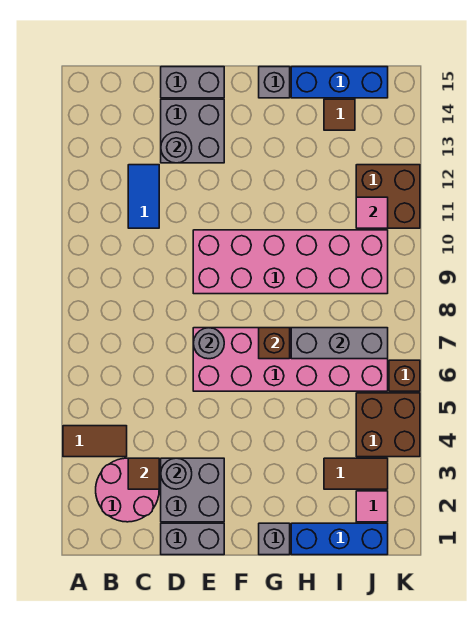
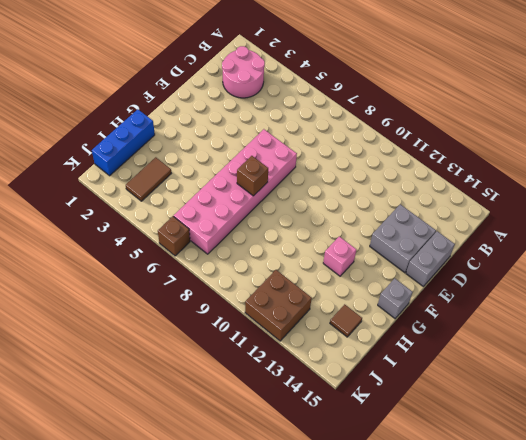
pink brick G12 level 1 -> none
none -> brown tile A4:B4 level 1
none -> blue tile C11:C12 level 1
none -> grey brick D1:E1 level 1

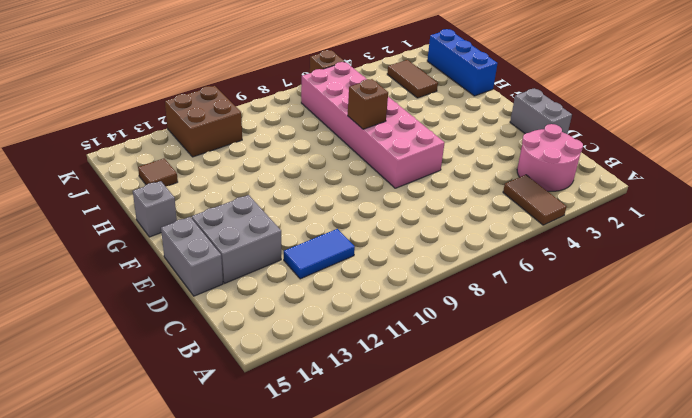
none -> grey brick D2:E3 level 1
none -> pink brick E9:J10 level 1
none -> grey brick G1 level 1

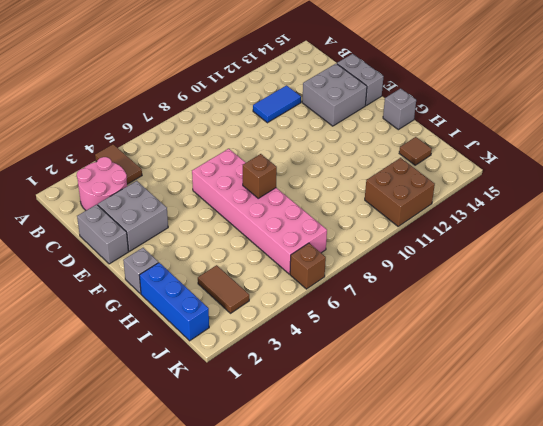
none -> pink brick E9:J10 level 1
none -> blue brick H15:J15 level 1
none -> pink tile J2 level 1

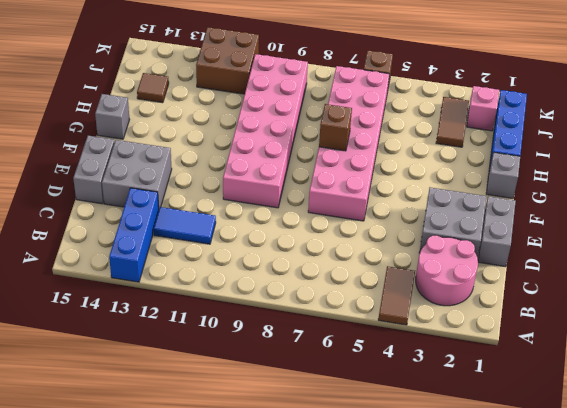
blue brick A13:C13 level 1 -> blue brick H15:J15 level 1
pink brick J2 level 1 -> pink tile J2 level 1
none -> brown brick J4:K5 level 1
none -> brown tile C3 level 2
none -> grey round brick D3 level 2

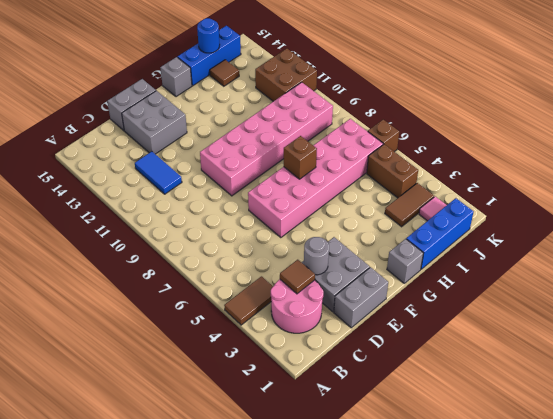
blue round brick I15 level 2 -> none
brown brick J4:J5 level 1 -> brown brick J4:K5 level 1
none -> grey round brick D13 level 2
none -> grey round brick E7 level 2
none -> grey brick H7:J7 level 2

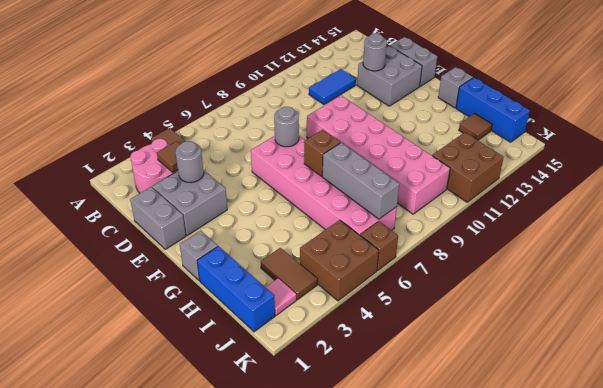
none -> pink tile J11 level 2

